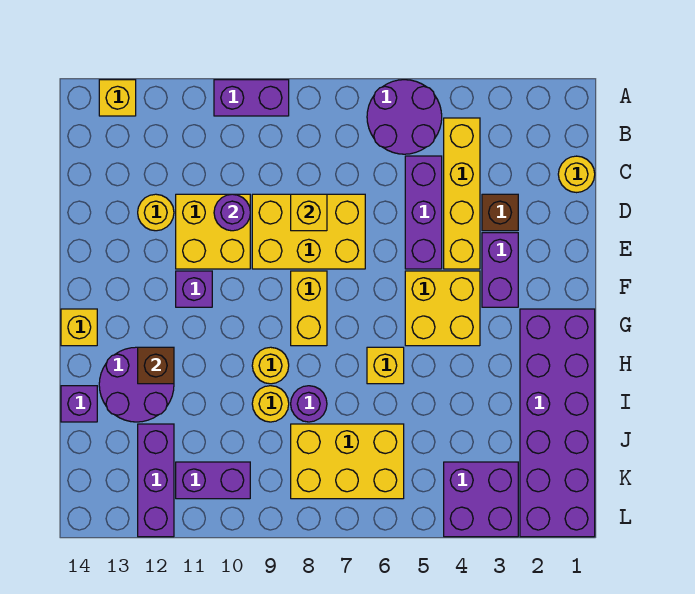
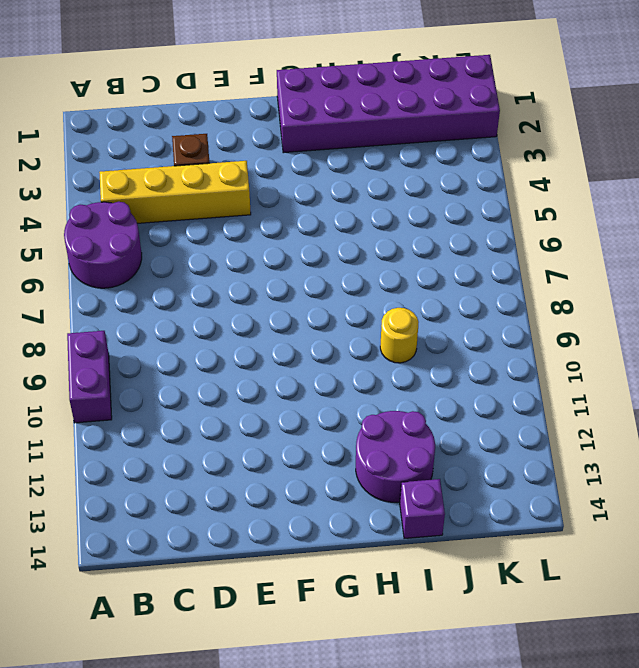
none -> yellow brick A13 level 1
none -> yellow round brick C1 level 1
none -> purple brick C5:E5 level 1

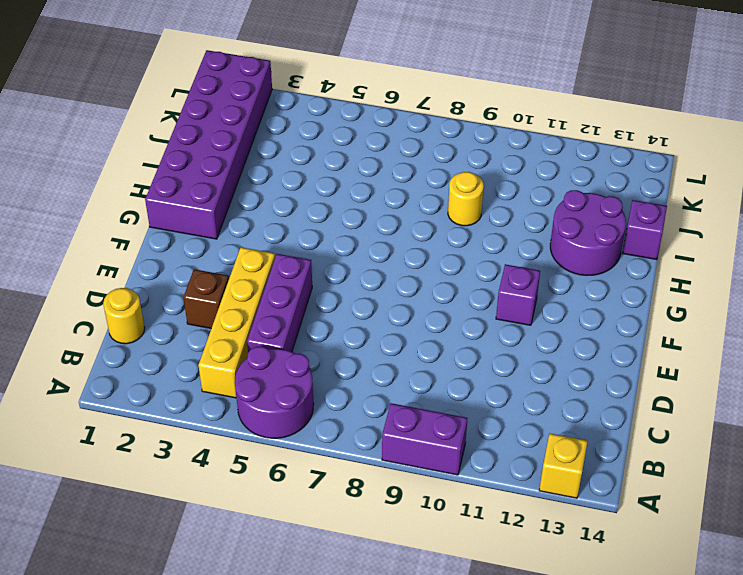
none -> yellow brick D7:E9 level 1
none -> yellow brick D10:E11 level 1
none -> yellow round brick D12 level 1

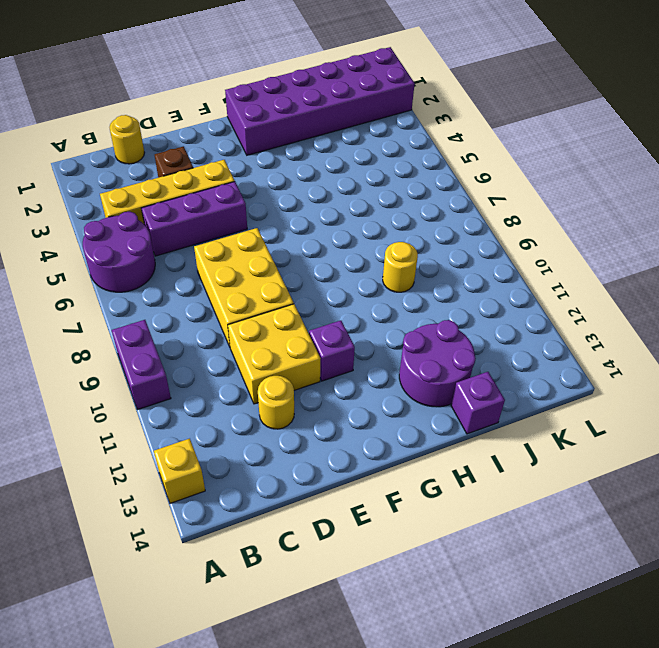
none -> purple brick E3:F3 level 1
none -> yellow brick F4:G5 level 1
none -> yellow brick F8:G8 level 1

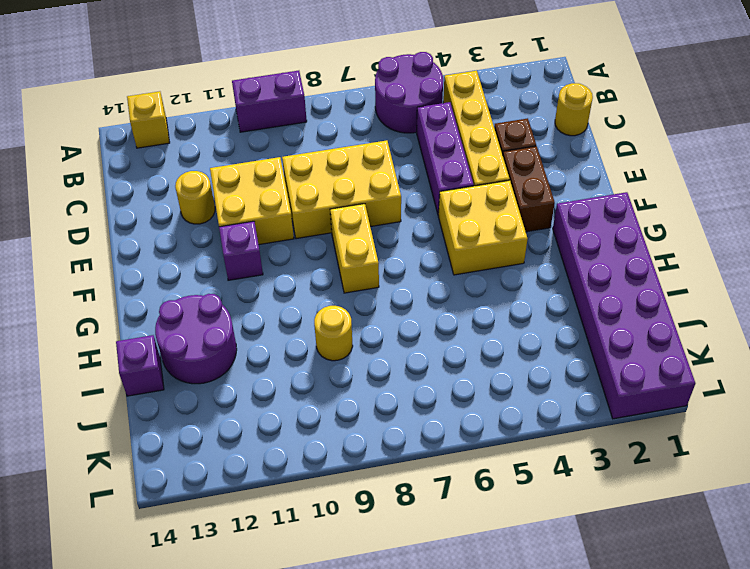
brown brick E3:F3 level 1 -> purple brick E3:F3 level 1
none -> yellow brick G14 level 1
none -> yellow brick H6 level 1
none -> yellow round brick H9 level 1

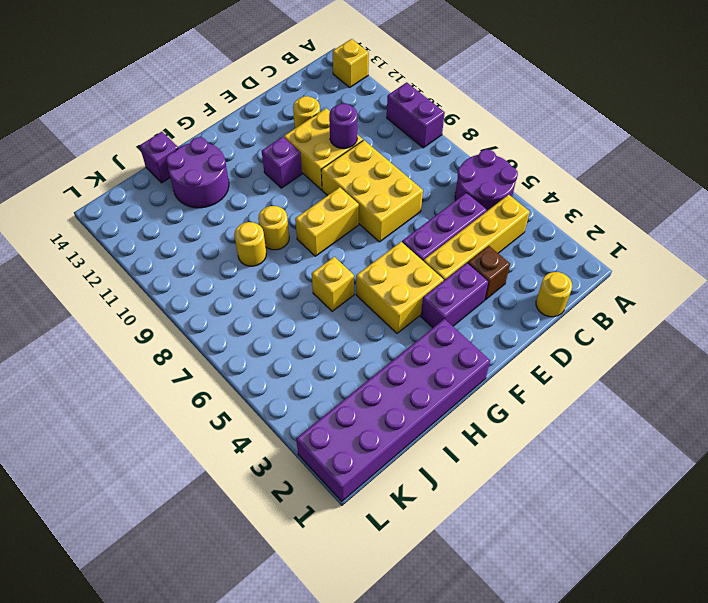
none -> yellow brick G14 level 1
none -> purple round brick I8 level 1
none -> yellow brick J6:K8 level 1

